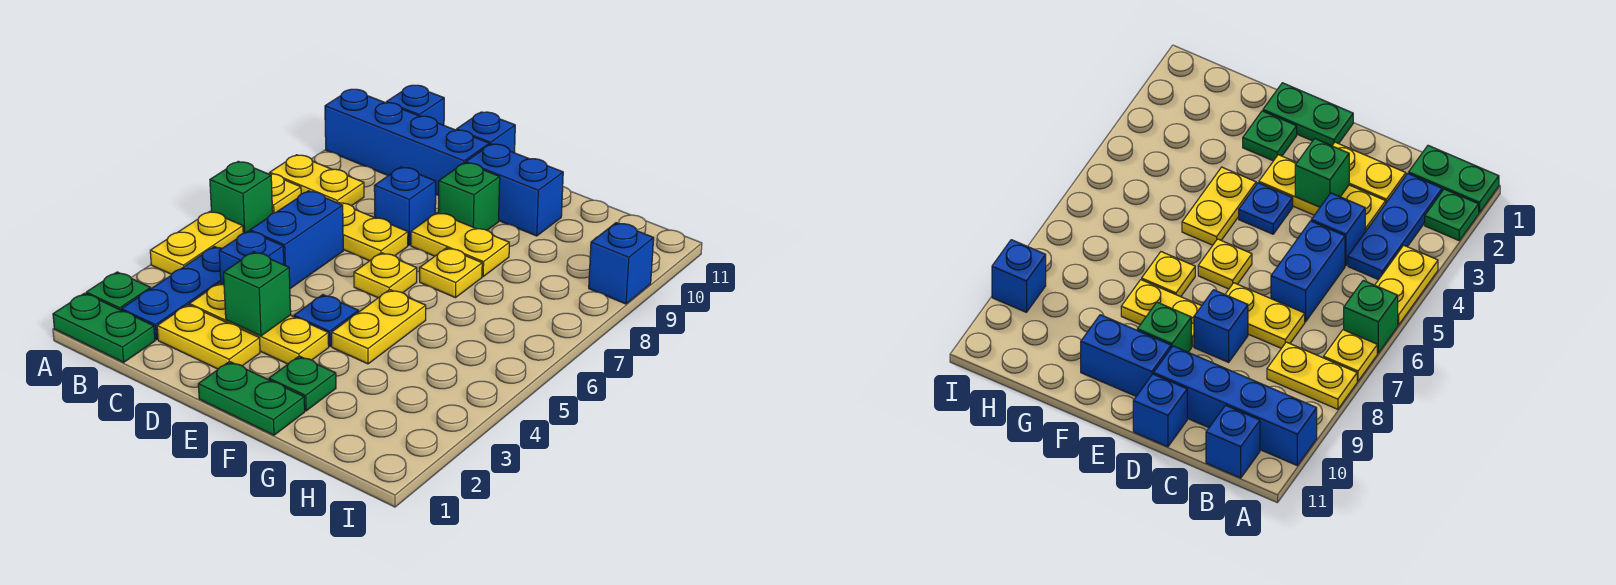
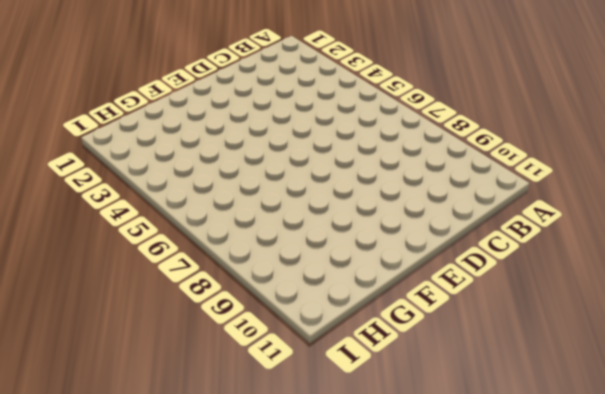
none -> green plate A1:B1 level 1
none -> green plate A2 level 1
none -> yellow plate A4:A5 level 1

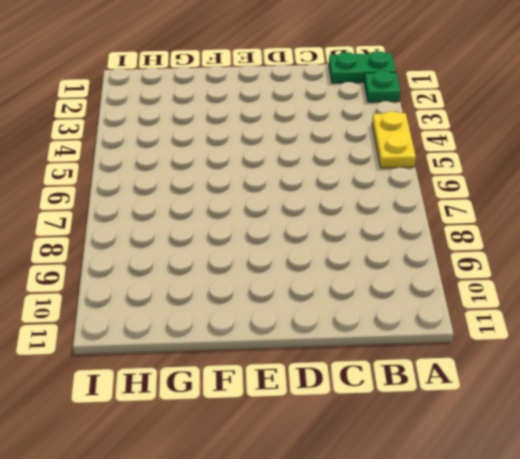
none -> green brick A6 level 1
none -> yellow plate A7 level 1
none -> yellow plate A8:B8 level 1

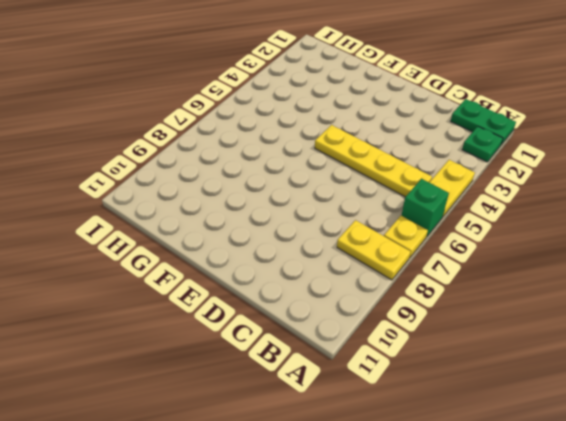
yellow plate B5:E5 level 1 -> blue brick C5:C6 level 1
none -> blue brick A10:D10 level 1
none -> blue plate B2:B4 level 1
none -> blue brick B11 level 1

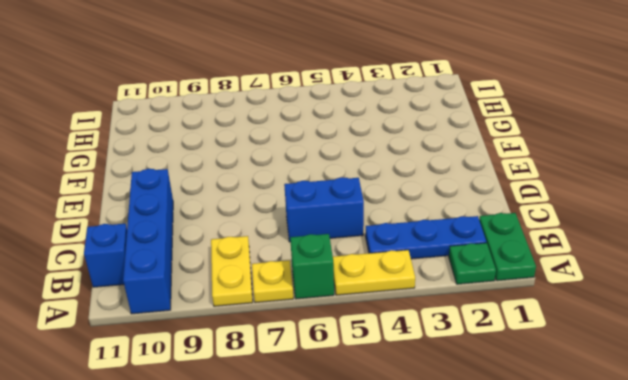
none -> yellow plate C2:D2 level 1
none -> yellow plate C3:E3 level 1
none -> blue brick C4 level 1

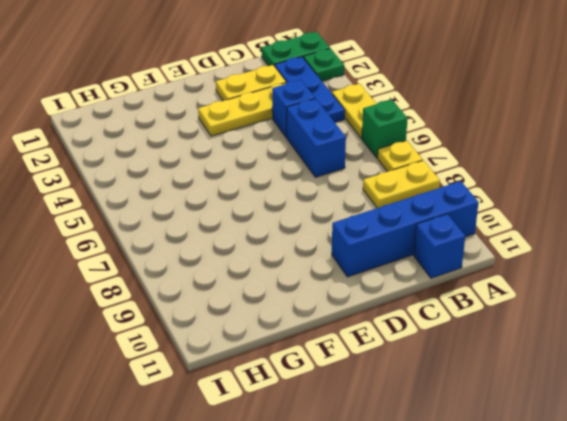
none -> yellow plate C7:D7 level 1
none -> blue brick D8 level 1
none -> blue brick D11 level 1

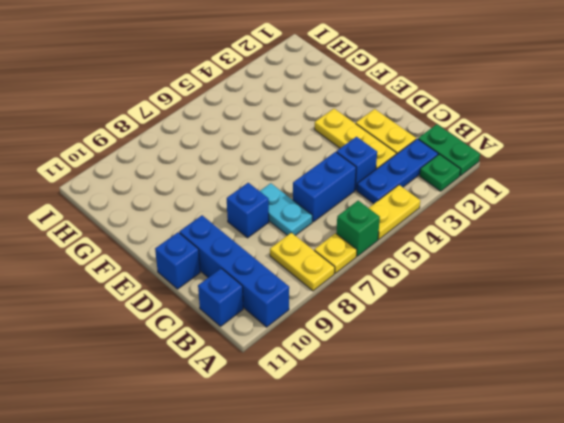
cyan plate C7:D7 level 1 -> yellow plate C7:D7 level 1
none -> green plate E1:F1 level 1
none -> blue plate E4 level 1
none -> yellow plate E6 level 1

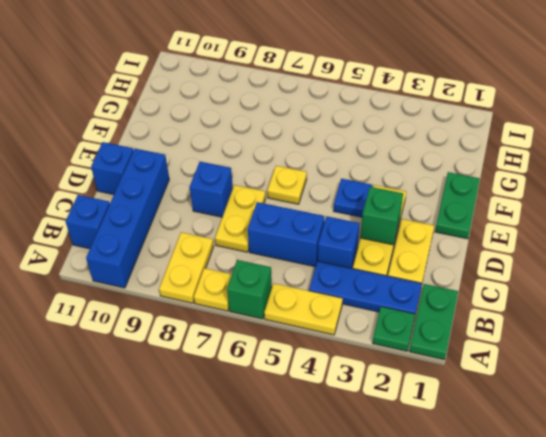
none -> yellow plate E8:F8 level 1
none -> green brick E9 level 1
none -> blue brick E10:F10 level 1

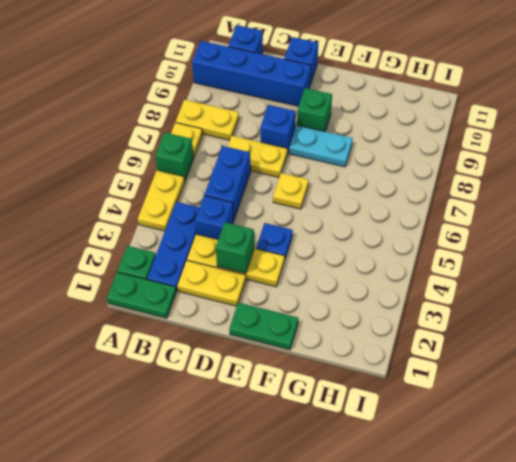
cyan plate E8:F8 level 1 -> yellow plate E8:F8 level 1
none -> blue brick E10:F10 level 1
none -> green plate F2 level 1
none -> yellow plate F4:F5 level 1

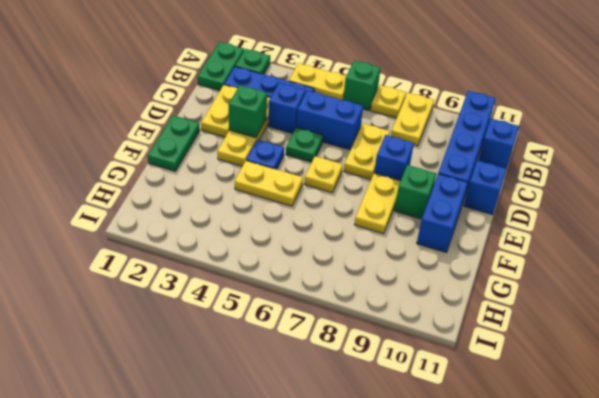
green plate D5 level 1 -> green plate F2 level 1
none -> yellow plate F7 level 1
none -> blue brick I9 level 1

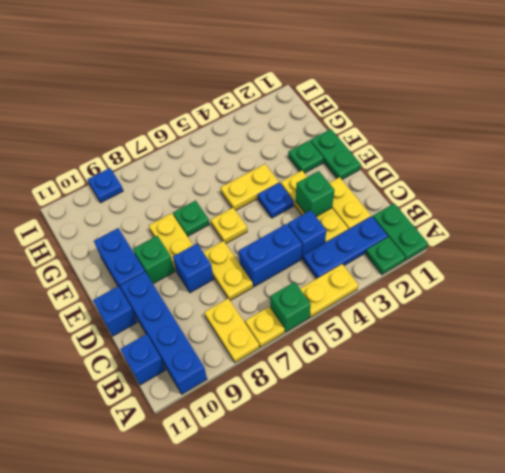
green plate F7 level 1 -> yellow plate F7 level 1
blue plate I9 level 1 -> blue brick I9 level 1

